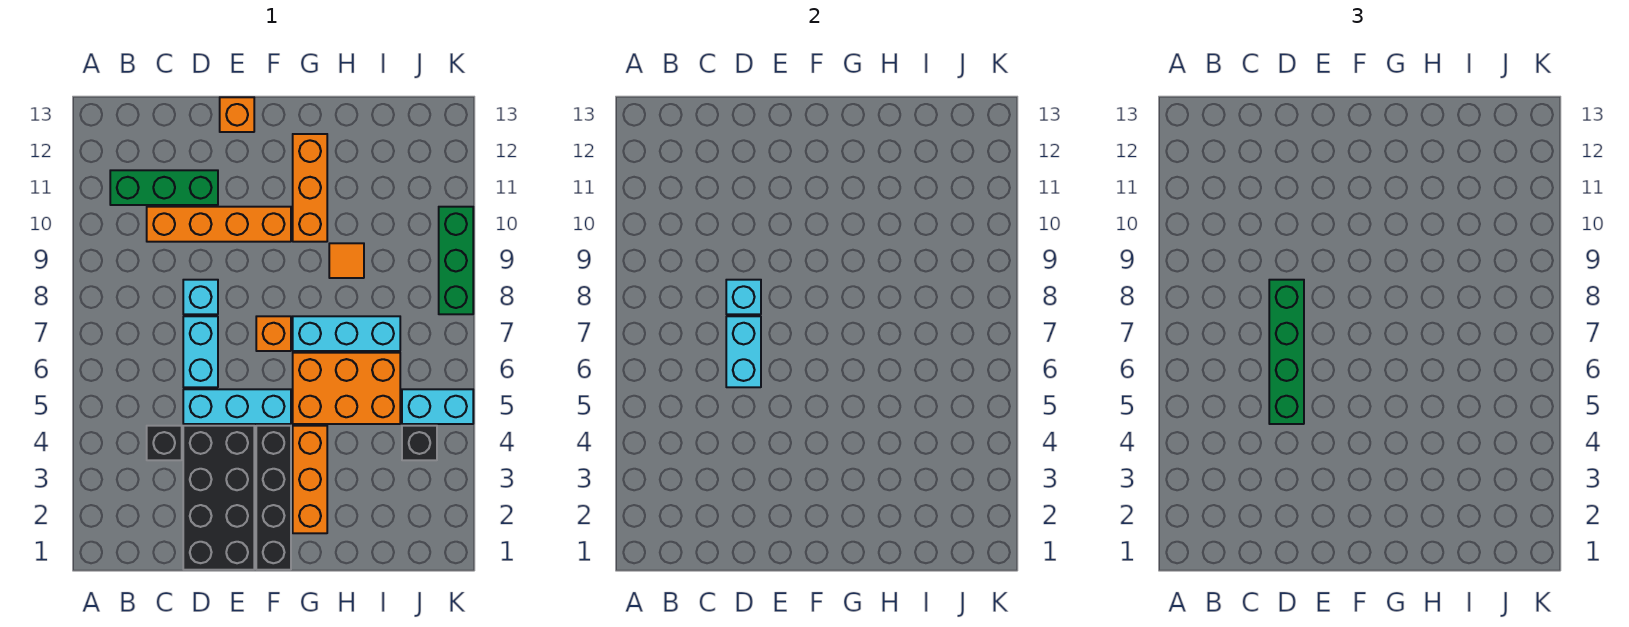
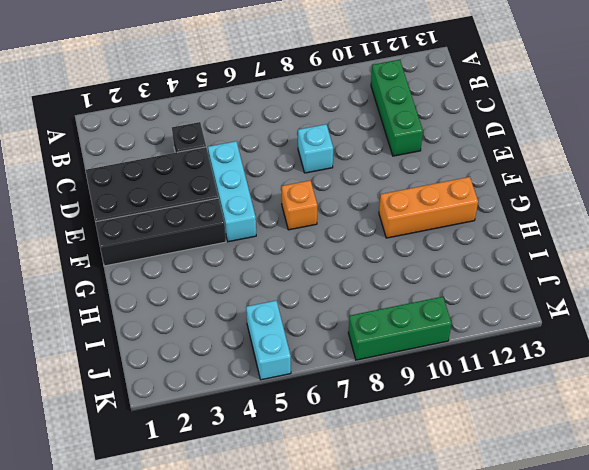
none -> orange brick C10:F10 level 1
none -> cyan brick D6:D7 level 1
none -> orange brick E13 level 1

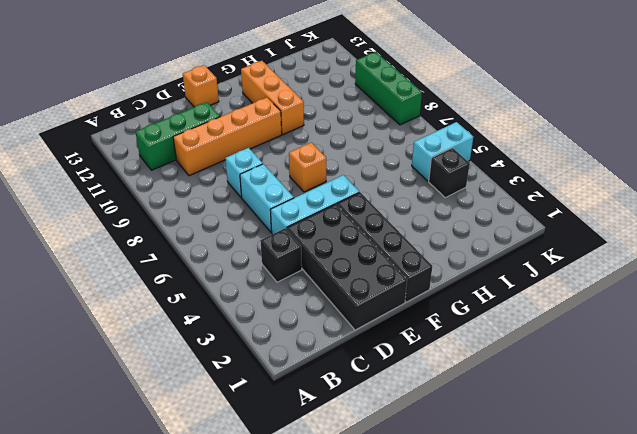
none -> orange brick G2:G4 level 1
none -> orange brick G5:I6 level 1
none -> cyan brick G7:I7 level 1

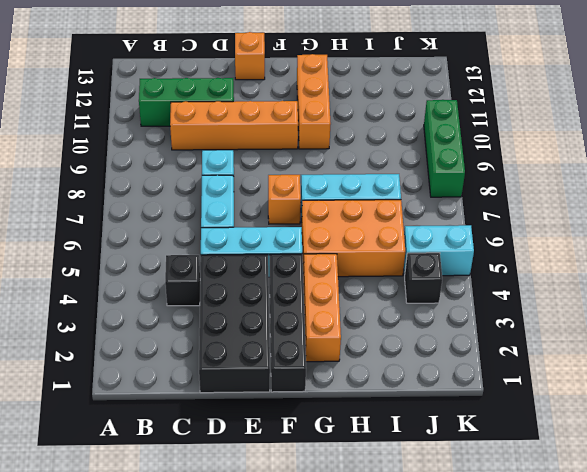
none -> orange tile H9 level 1
none -> cyan brick D6:D7 level 2
none -> cyan brick D8 level 2

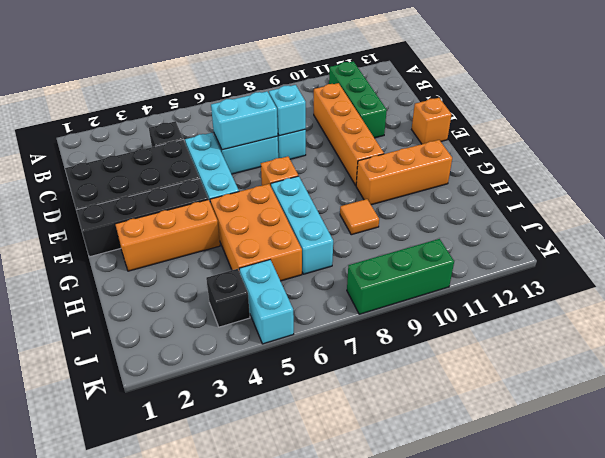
none -> green brick D5:D8 level 3

